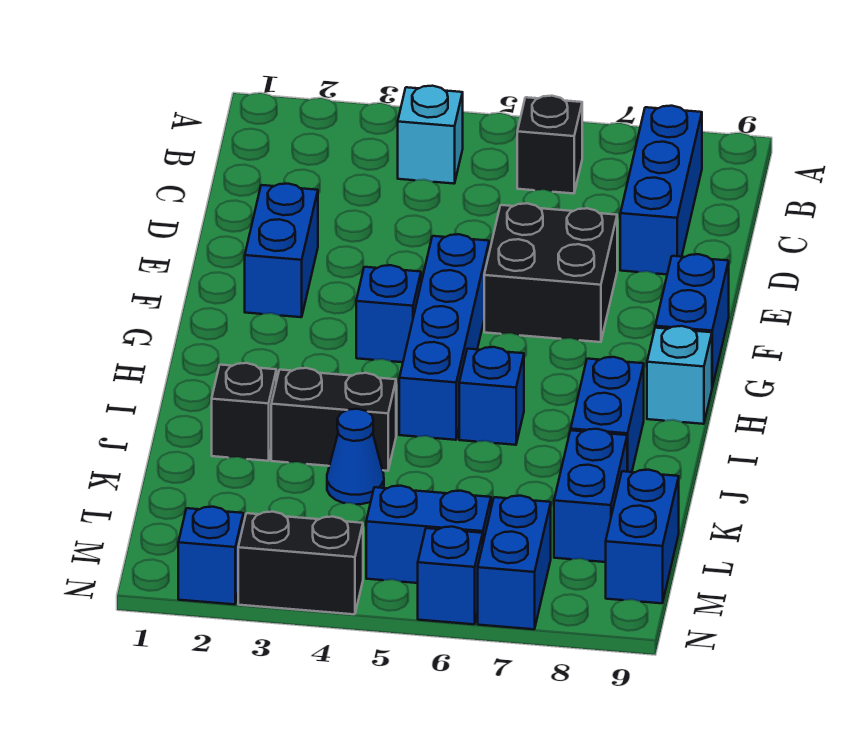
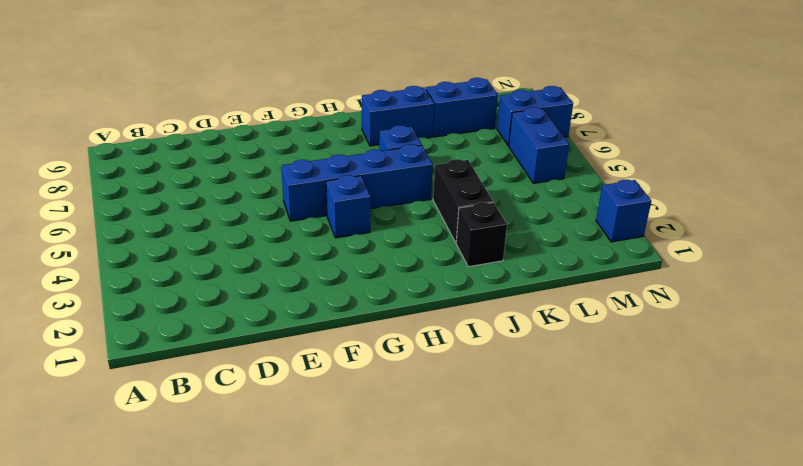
none -> cyan brick B4 level 1
none -> black brick B6 level 1
none -> blue brick B8:D8 level 1

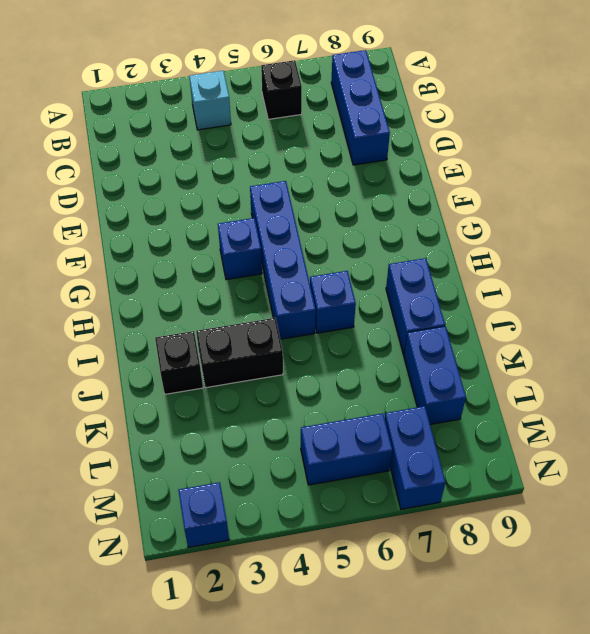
none -> blue brick E2:F2 level 1
none -> black brick E6:F7 level 1
none -> blue brick F9:G9 level 1

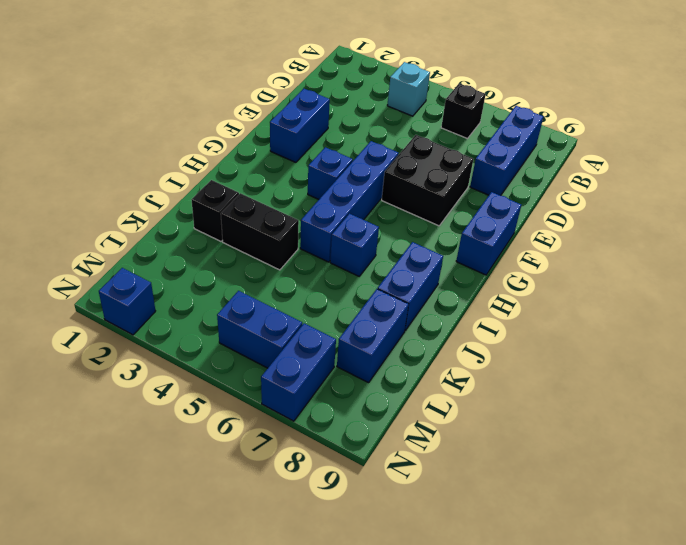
none -> cyan brick H9 level 1
none -> blue cone K4 level 1
none -> blue brick L9:M9 level 1

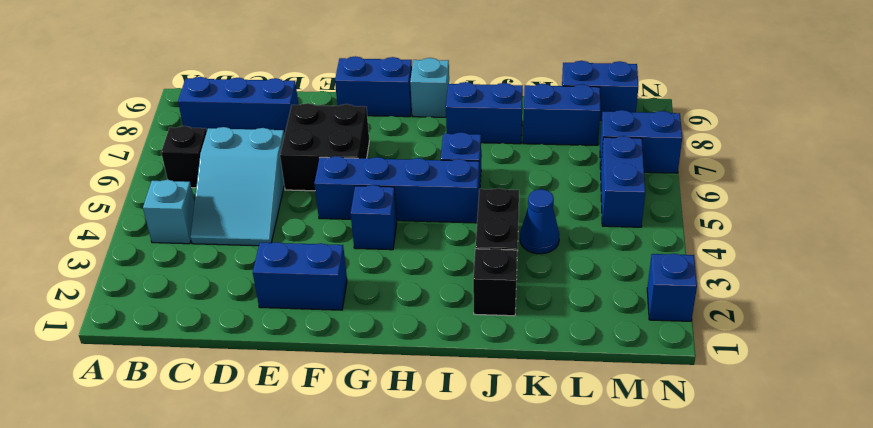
cyan slope C4:D6 level 1 top 6 -> none
none -> black brick N3:N4 level 1
none -> blue brick N6 level 1

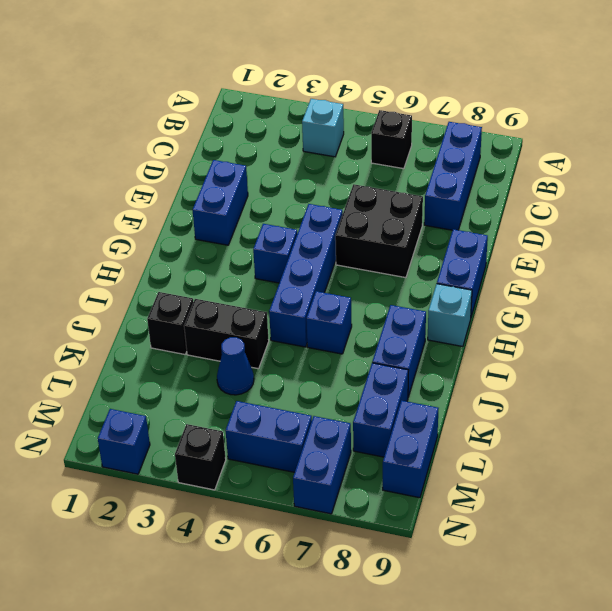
black brick N4 level 1 -> black brick N3:N4 level 1
none -> blue brick N6 level 1

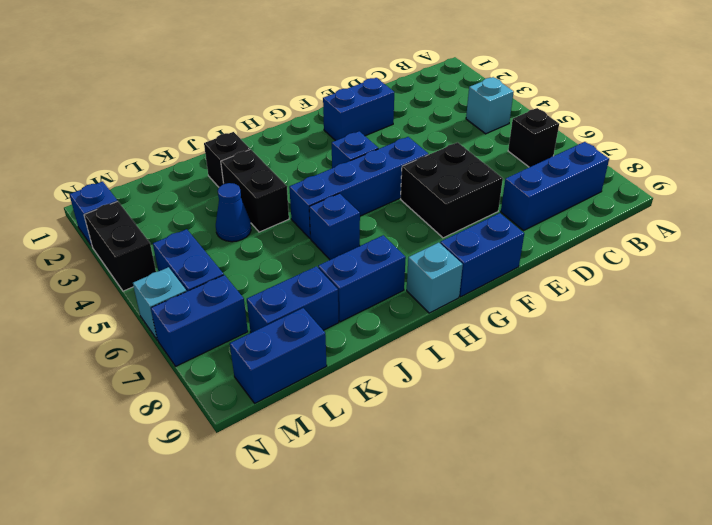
cyan brick N6 level 1 -> blue brick N6 level 1

